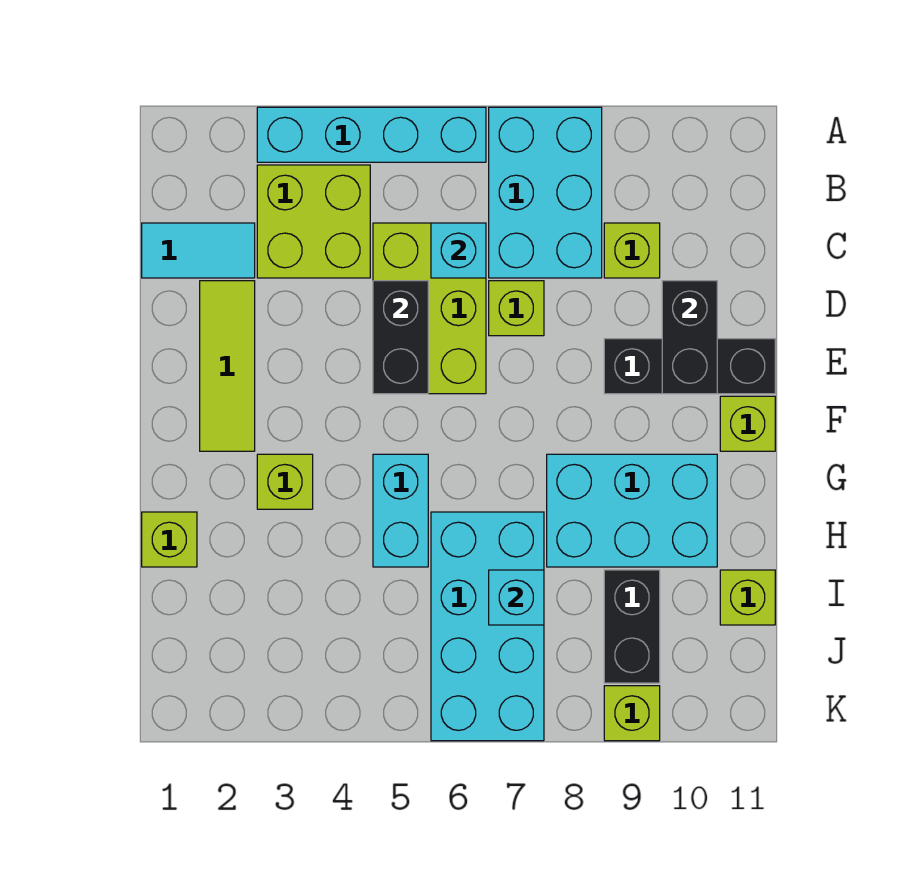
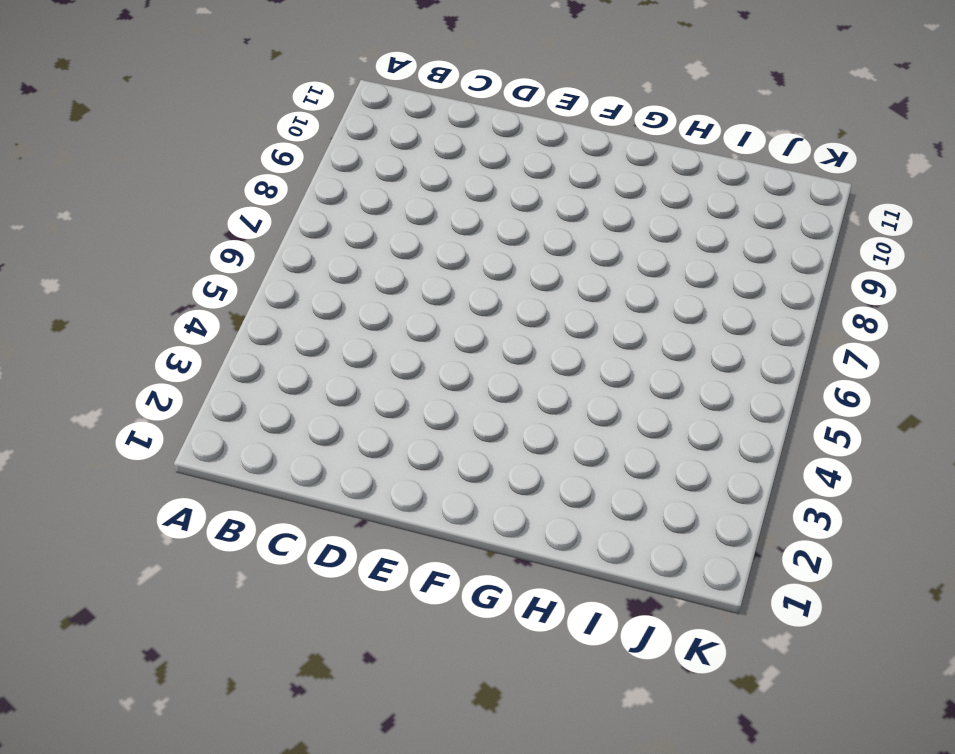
none -> cyan brick A3:A6 level 1
none -> cyan brick A7:C8 level 1
none -> lime brick B3:C4 level 1

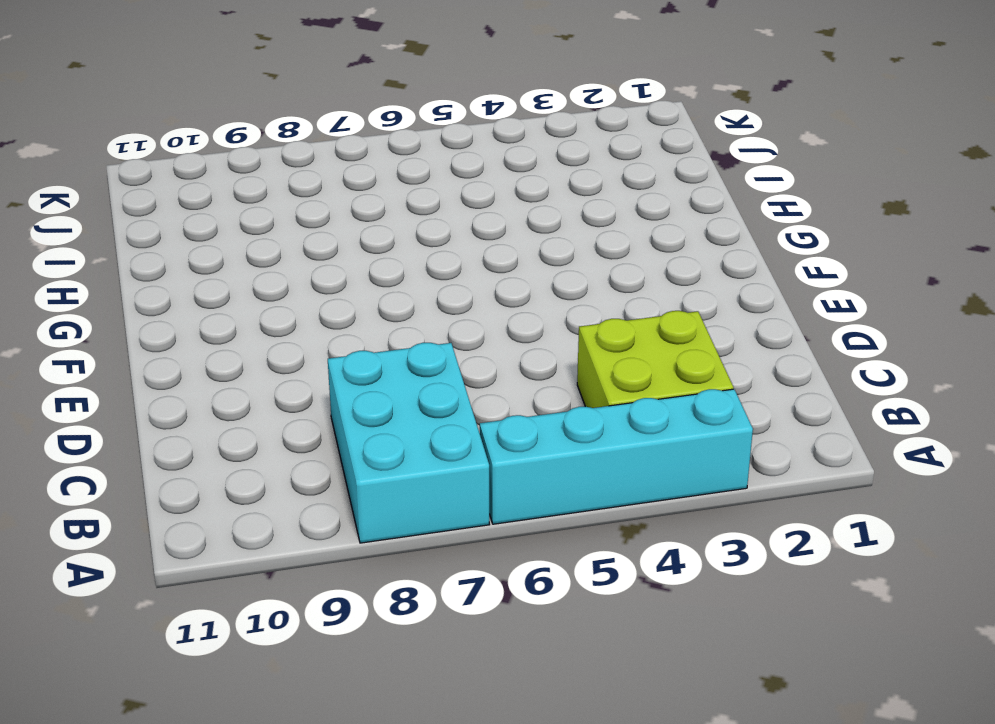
none -> cyan tile C1:C2 level 1
none -> lime brick C5:E6 level 1
none -> lime brick C9 level 1

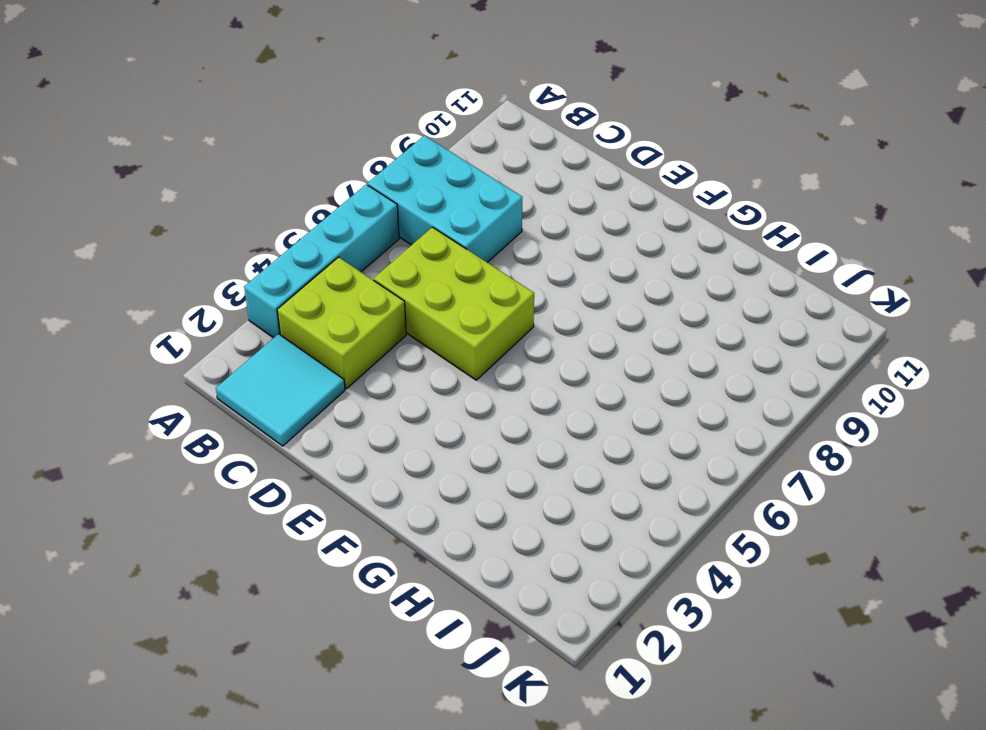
cyan tile B1:C2 level 1 -> cyan tile C1:C2 level 1
none -> lime brick C9 level 1
none -> lime tile D2:F2 level 1
none -> lime brick D7 level 1

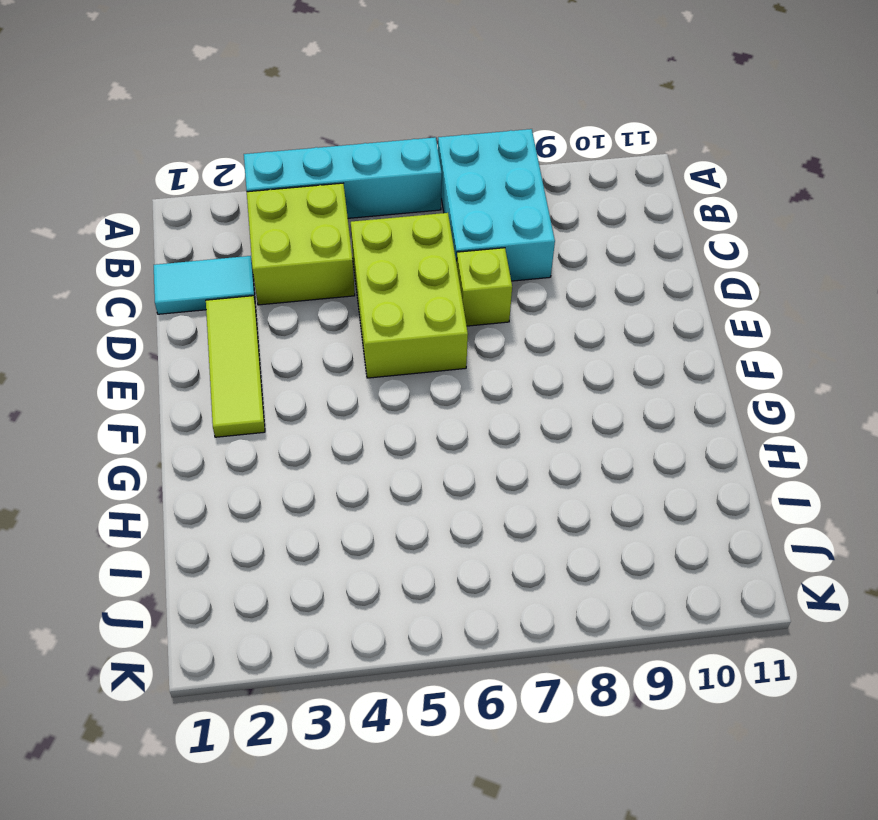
none -> lime brick C9 level 1
none -> black brick E9:E11 level 1
none -> lime brick F11 level 1

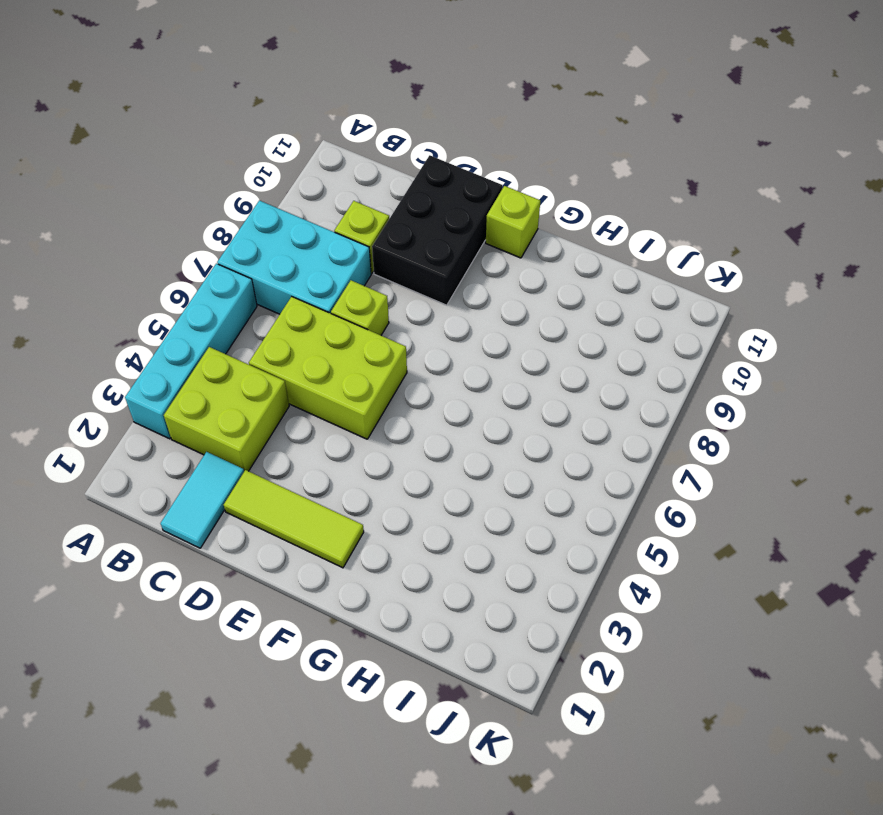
black brick D9:E11 level 1 -> black brick E9:E11 level 1
none -> lime brick G3 level 1
none -> cyan brick G5:H5 level 1
none -> cyan brick G8:H10 level 1

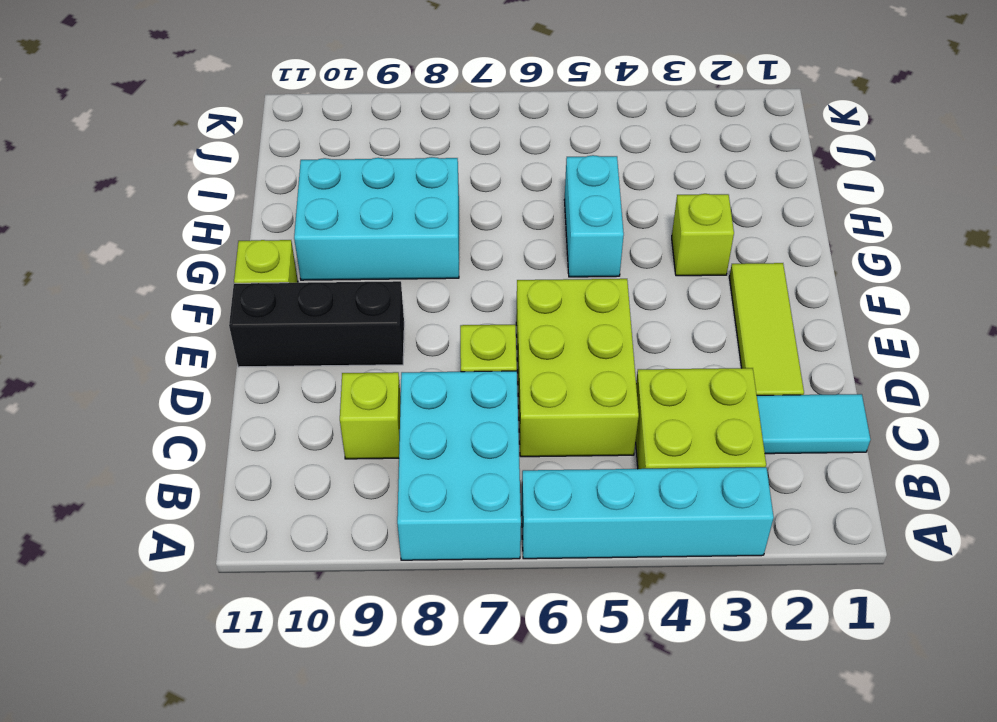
none -> lime brick H1 level 1
none -> cyan brick H6:K7 level 1
none -> black brick I9:J9 level 1

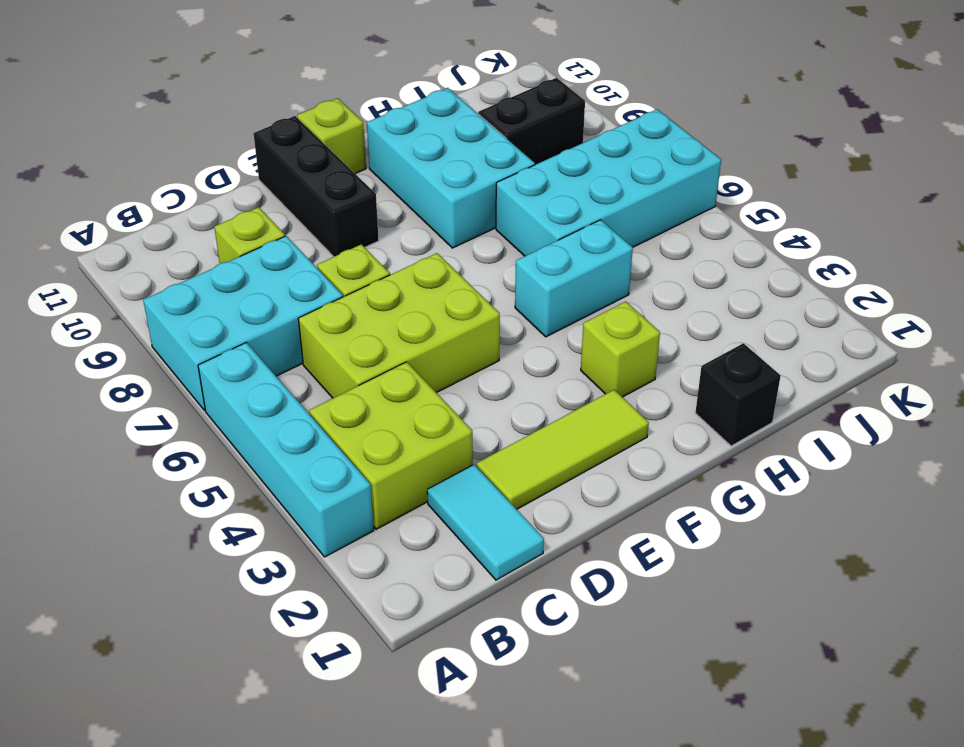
black brick H1 level 1 -> lime brick H1 level 1
none -> lime brick I11 level 1
none -> lime brick K9 level 1
none -> cyan brick C6 level 2

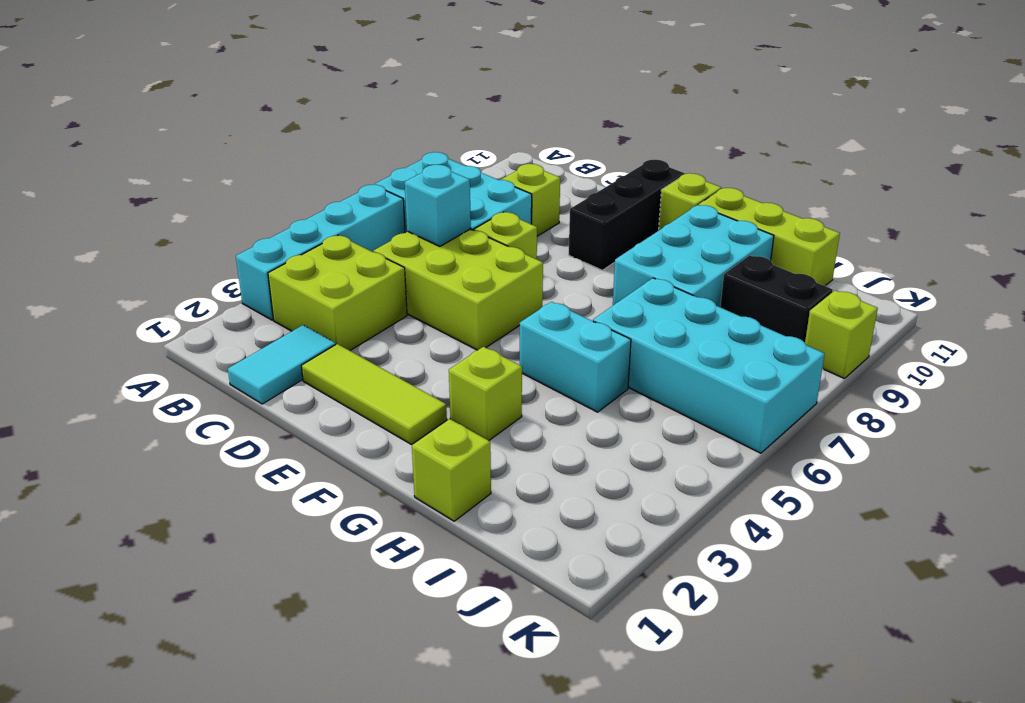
lime brick G11:I11 level 1 -> lime brick I11 level 1
none -> black brick D5:E5 level 2
none -> black brick D10:E10 level 2
none -> cyan brick I7 level 2

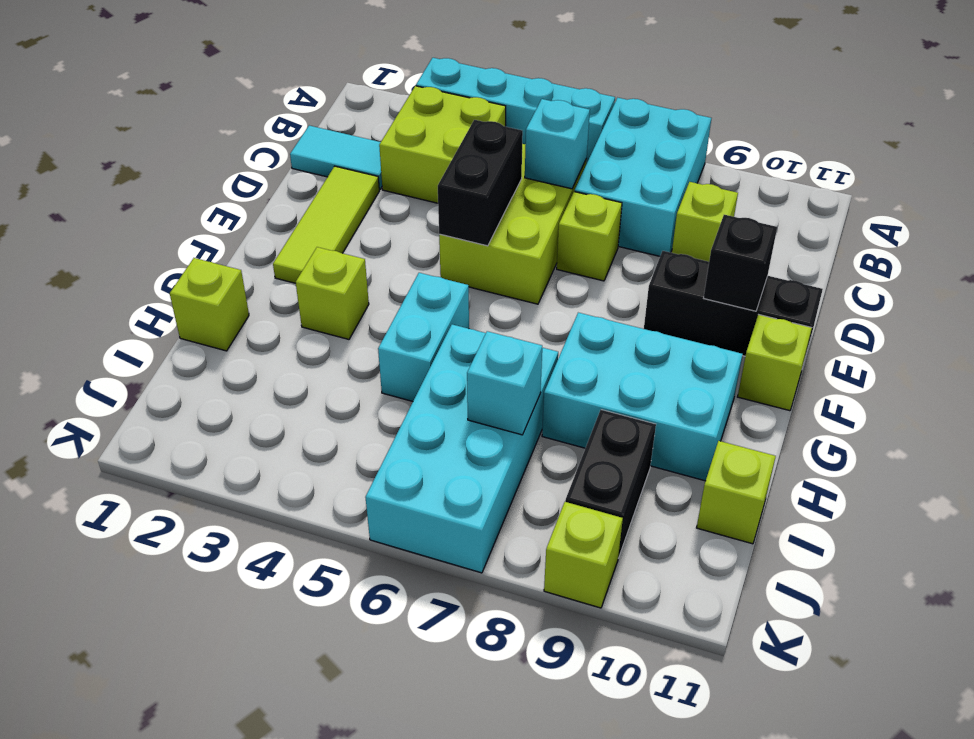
black brick E10 level 2 -> black brick D10:E10 level 2

